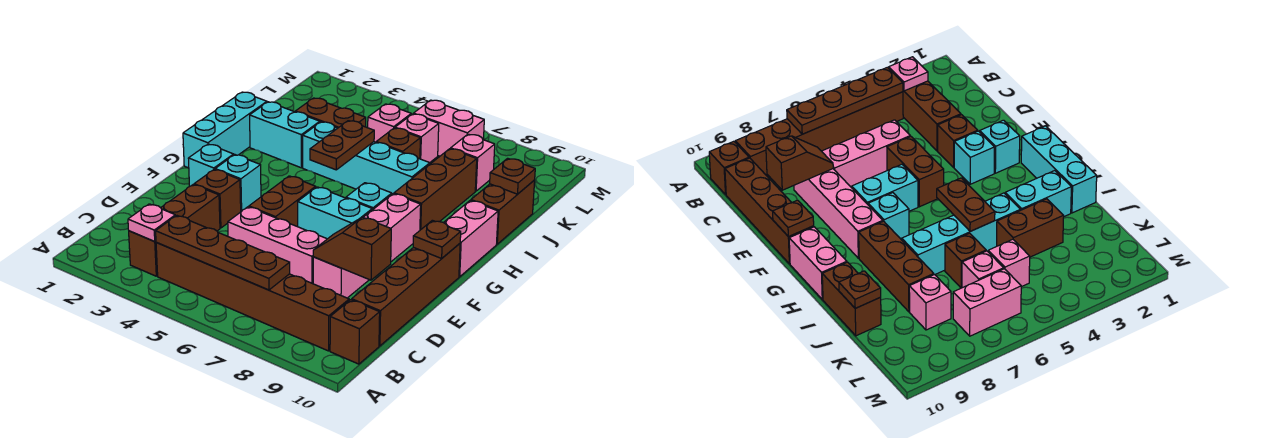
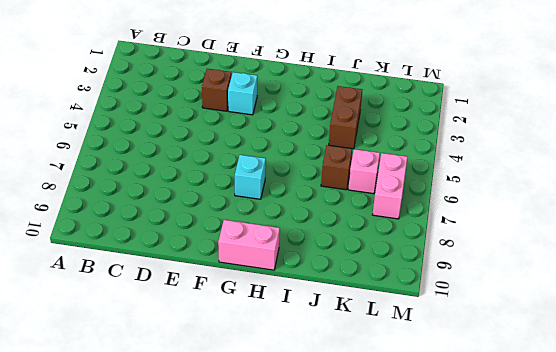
none -> brown brick B3:D3 level 1
none -> brown brick B4:B9 level 1
none -> brown brick B10 level 1
none -> brown brick C10:F10 level 1

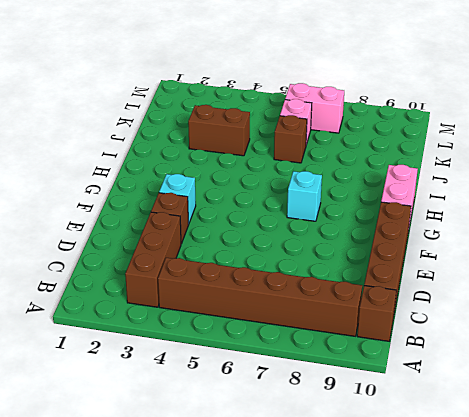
none -> pink brick D5:D7 level 1
none -> pink brick D8:G8 level 1
none -> brown brick E5:F5 level 1
none -> cyan brick F2 level 1

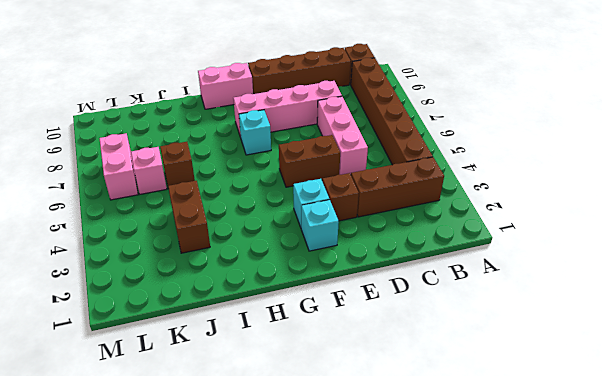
none -> cyan brick F6:F7 level 1
none -> cyan brick G1:I1 level 1
none -> brown brick H8:J8 level 1
none -> cyan brick I2:I3 level 1

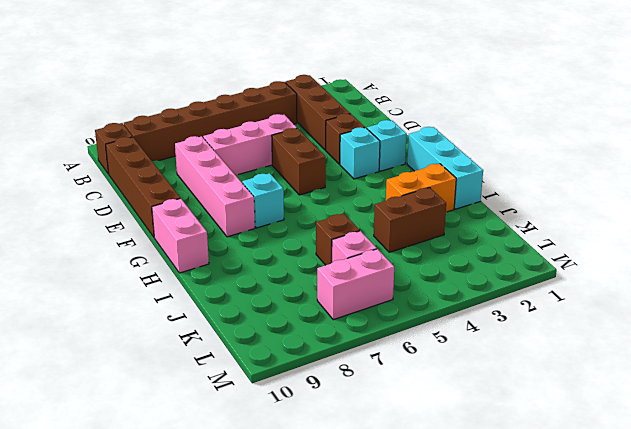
orange brick I2:I3 level 1 -> cyan brick I2:I3 level 1
none -> cyan brick F6:F7 level 1
none -> brown brick H8:J8 level 1
none -> cyan brick I4:I7 level 1
none -> brown brick I10:J10 level 1

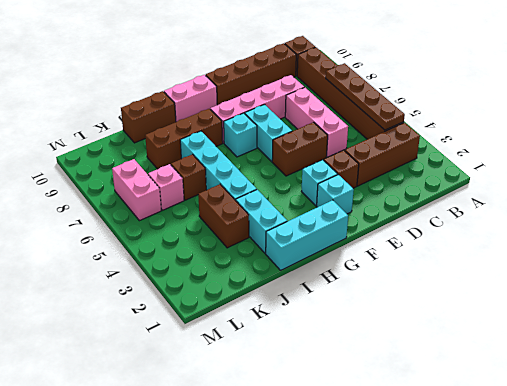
none -> pink brick K5 level 1
none -> pink brick K8 level 1
none -> pink plate B3 level 2
none -> brown slope D8:D9 level 2 top 9

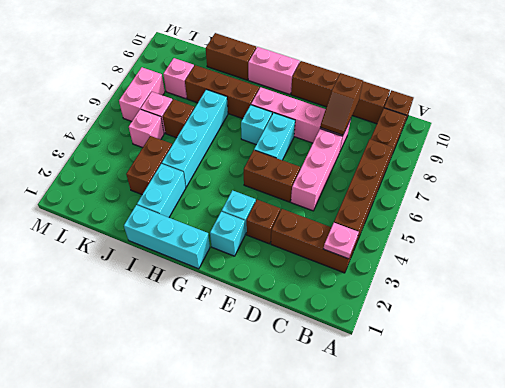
none -> brown plate F10 level 2
none -> brown plate H5:I5 level 2
none -> brown plate J10 level 2

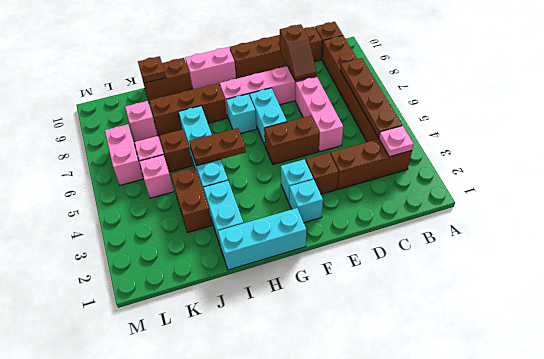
none -> brown plate F10 level 2

